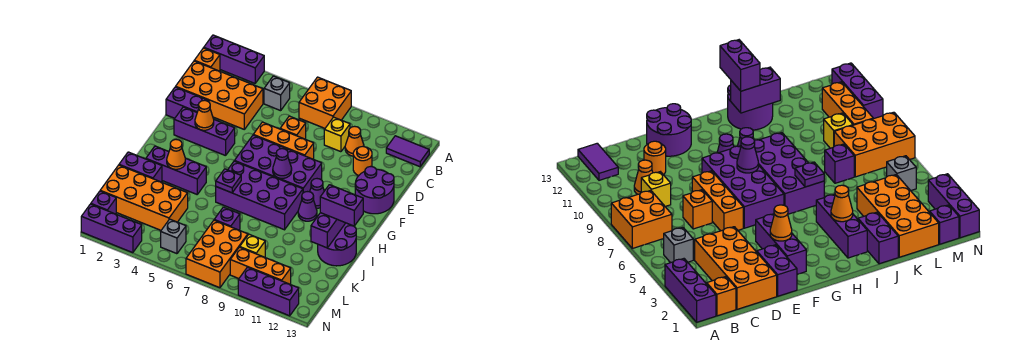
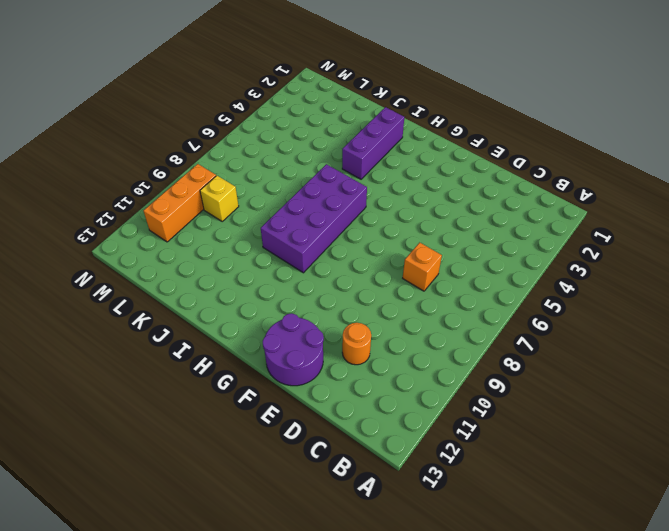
none -> purple brick A1:A3 level 1
none -> orange brick A7:B8 level 1
none -> orange brick B1 level 1
none -> grey brick B5 level 1

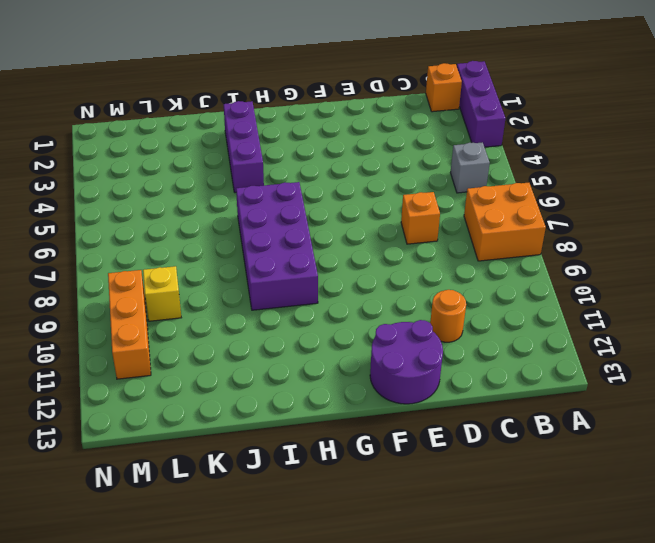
none -> purple tile B12:B13 level 1
none -> orange brick C1:D4 level 1
none -> yellow brick C9 level 1
none -> orange cone C10 level 1

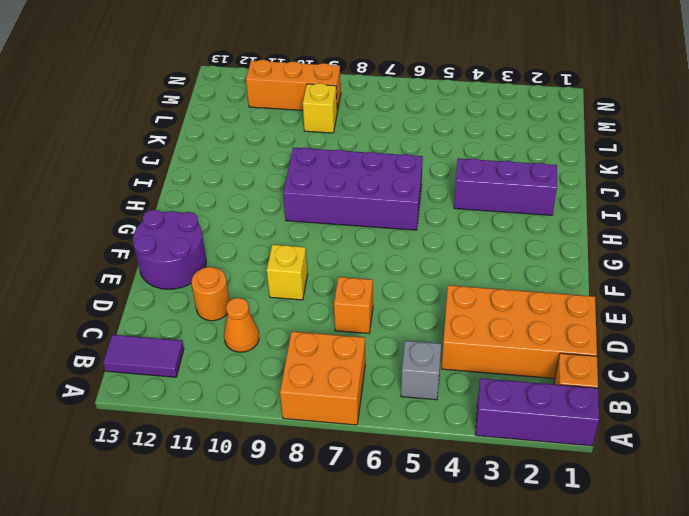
yellow brick E9 level 1 -> yellow brick C9 level 1
none -> purple brick E1:E2 level 1
none -> orange brick E6:E8 level 1
none -> purple brick F2:F4 level 1
none -> purple brick F6:G9 level 1

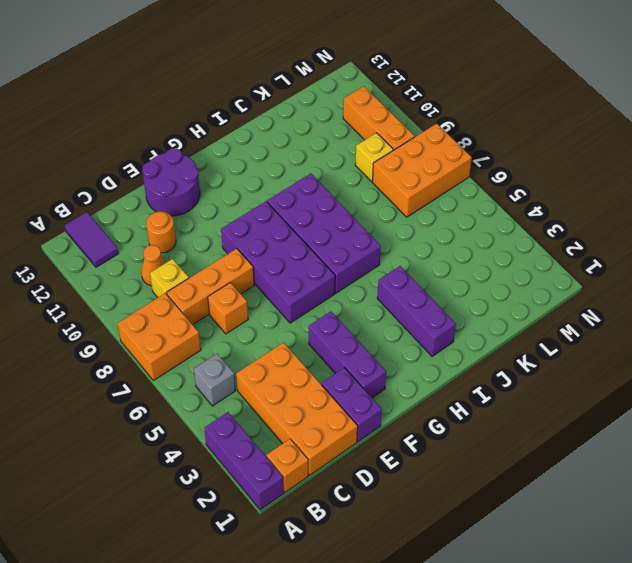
orange brick C8:E8 level 1 -> orange brick E6:E8 level 1
none -> purple cone G10 level 1
none -> purple cone H10 level 1
none -> purple round brick I12:J13 level 1
none -> purple brick J1:J2 level 1

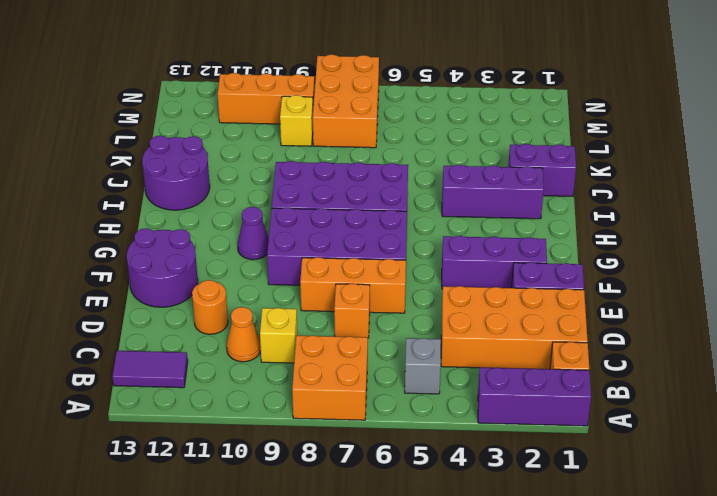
none -> purple cone H10 level 1
none -> orange brick K1:L4 level 1
none -> purple brick K7 level 1
none -> purple brick M1 level 1

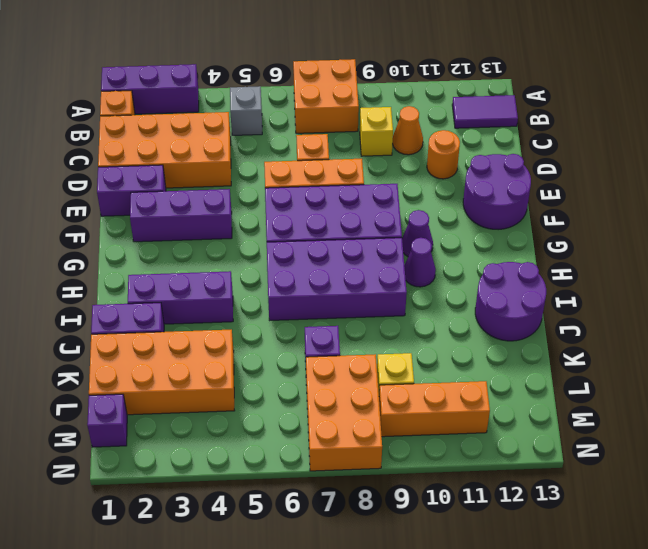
none -> grey brick M5 level 1
none -> purple brick N1:N3 level 1
none -> purple brick N10:N12 level 1
none -> orange cone F3 level 2

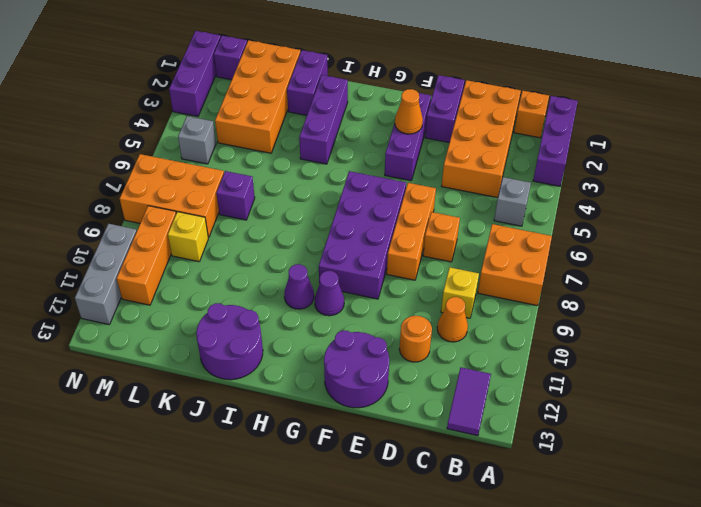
grey brick N10:N12 level 1 -> purple brick N10:N12 level 1
none -> purple brick H6:I9 level 1
none -> purple cone G8 level 2
none -> orange cone I3 level 2
none -> purple plate I6 level 2

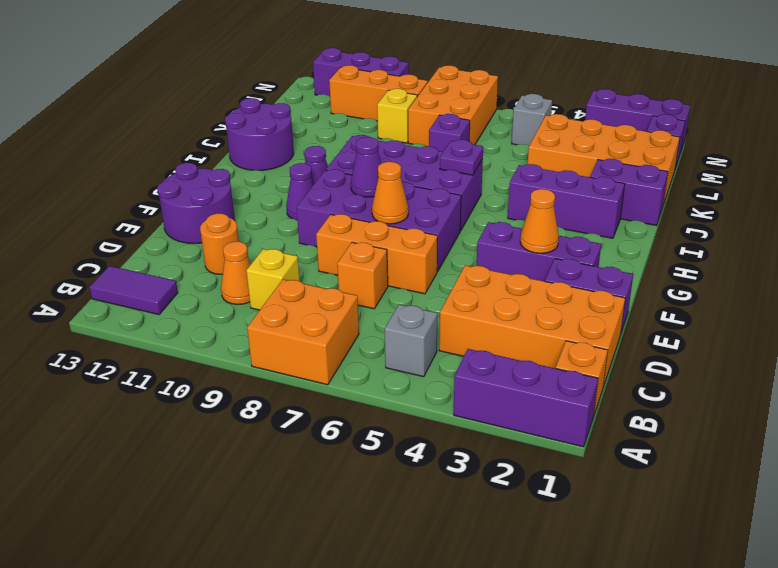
orange cone F7 level 2 -> orange cone I3 level 2
none -> purple brick I12:J12 level 2
none -> purple brick I12:I13 level 3

